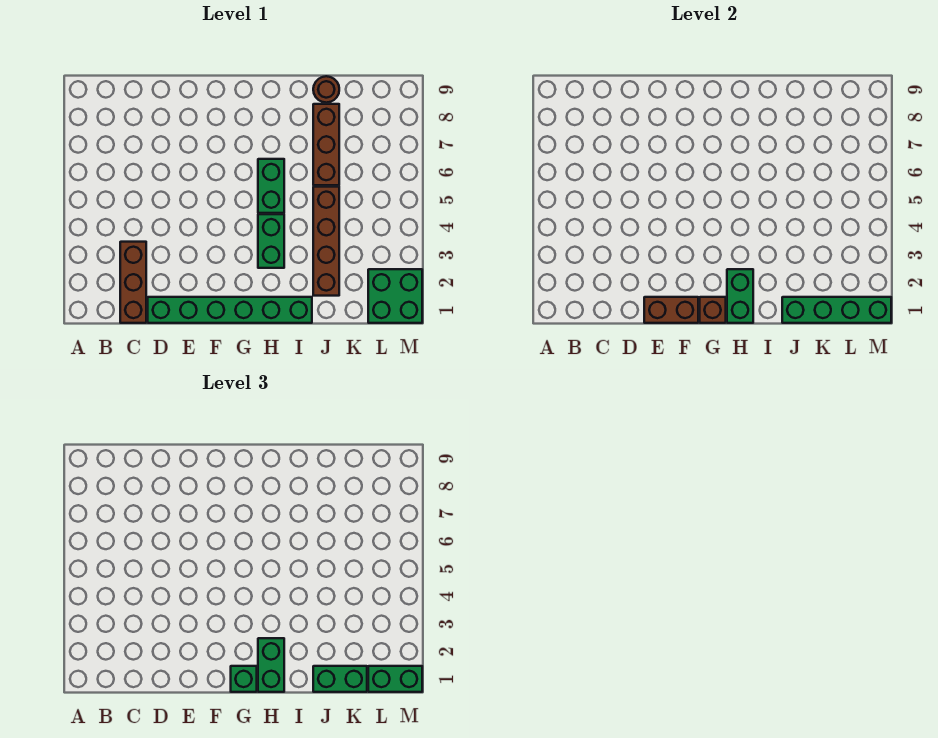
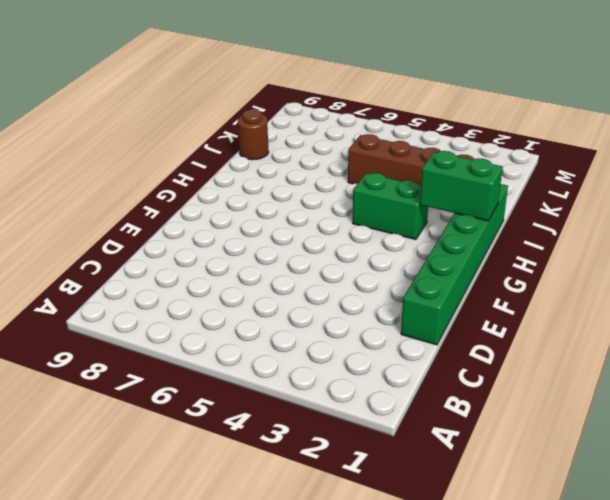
none -> brown brick C1:C3 level 1
none -> green brick H5:H6 level 1
none -> brown brick J6:J8 level 1

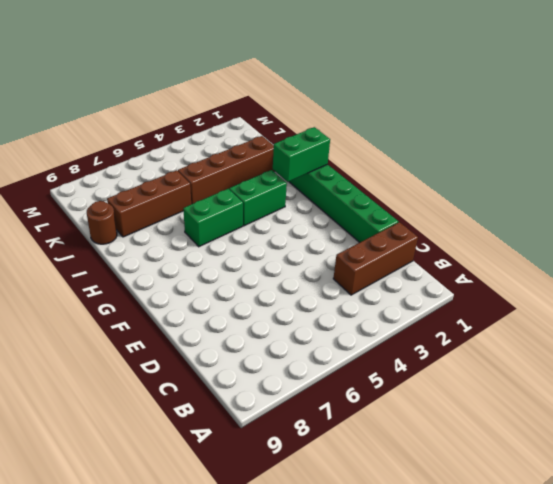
none -> green brick L1:M2 level 1
none -> brown brick E1:F1 level 2
none -> brown brick G1 level 2

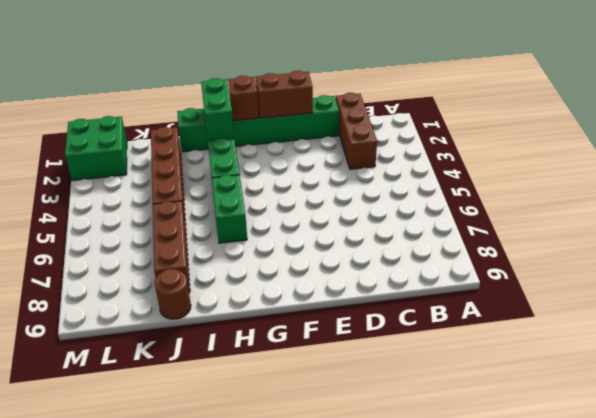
none -> green brick J1:M1 level 2
none -> green brick G1 level 3
none -> green brick H1:H2 level 3

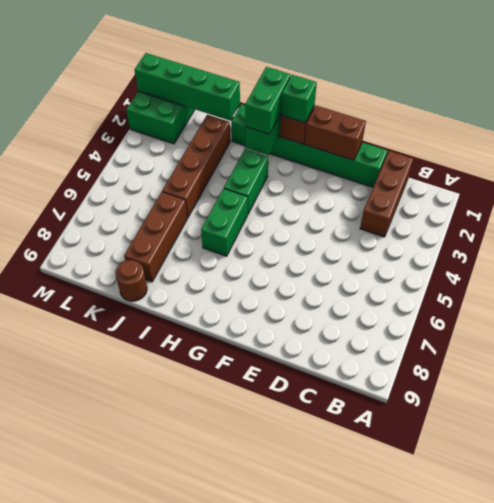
none -> green brick J1:K1 level 3
none -> green brick L1:M1 level 3

